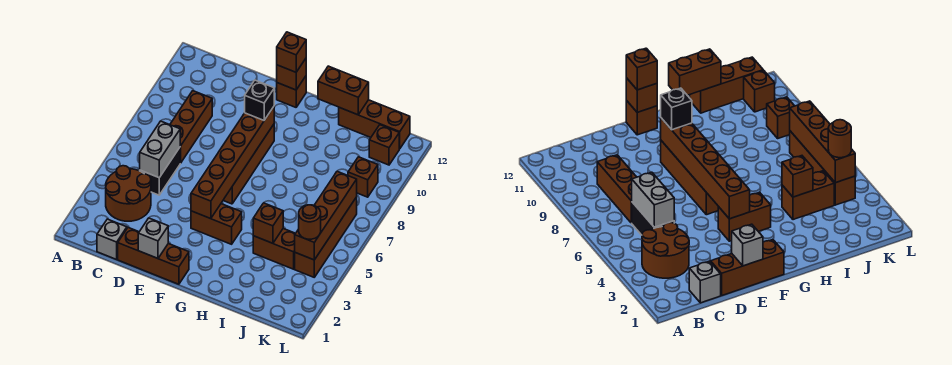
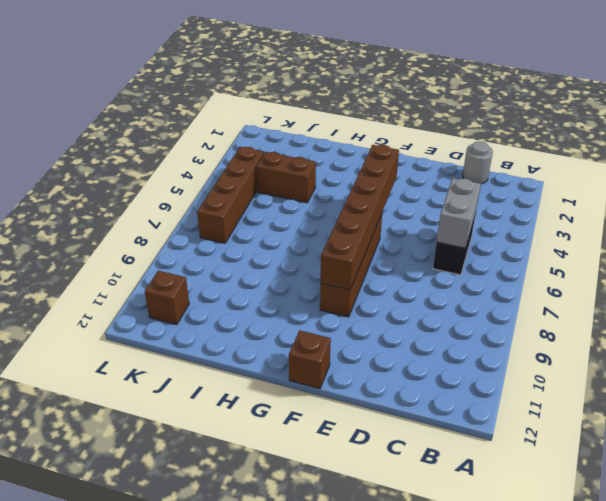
grey round brick C1 level 1 -> grey brick C1 level 1
none -> brown round brick B3:C4 level 1
none -> brown brick C7:C9 level 1
none -> brown brick D1:F1 level 1

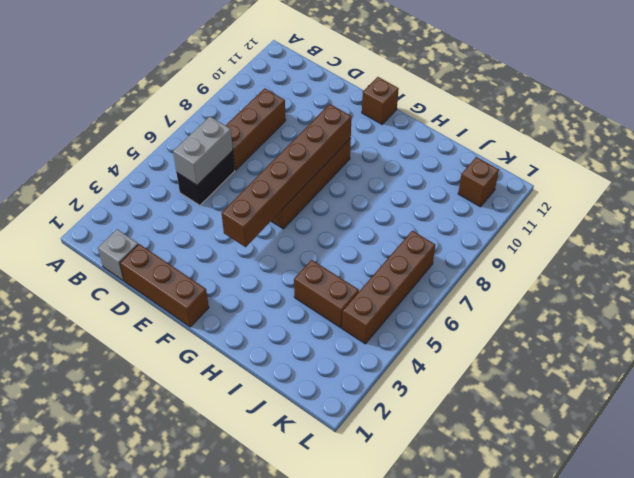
none -> brown round brick B3:C4 level 1
none -> brown brick F4:G4 level 1
none -> brown brick I12:K12 level 1

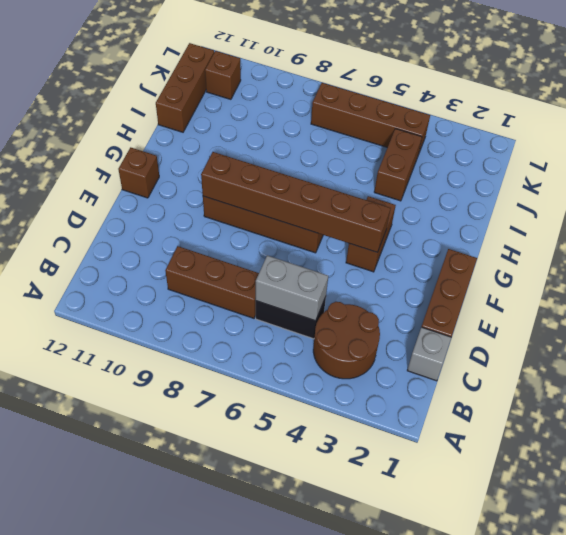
none -> brown brick K9 level 1
none -> grey brick E1 level 2
none -> brown brick F12 level 2

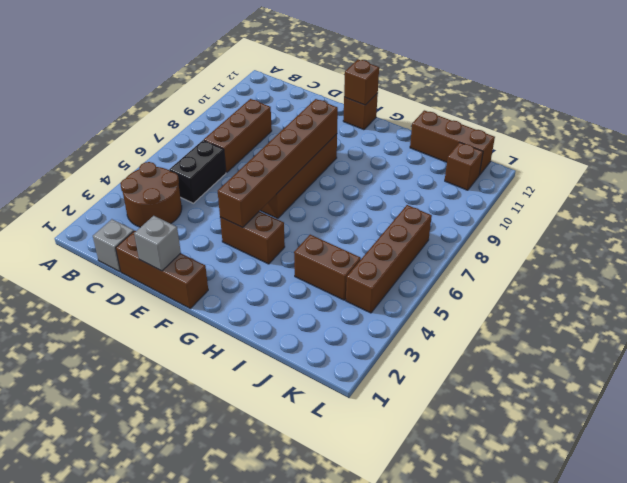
none -> brown brick K9 level 1
none -> grey brick C5:C6 level 2
none -> brown brick H12:I12 level 2

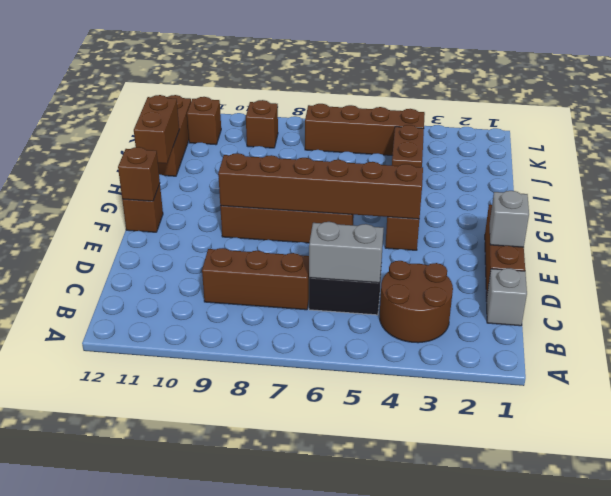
none -> brown brick I4 level 2
none -> brown brick K4:K7 level 2
none -> black brick F9 level 3

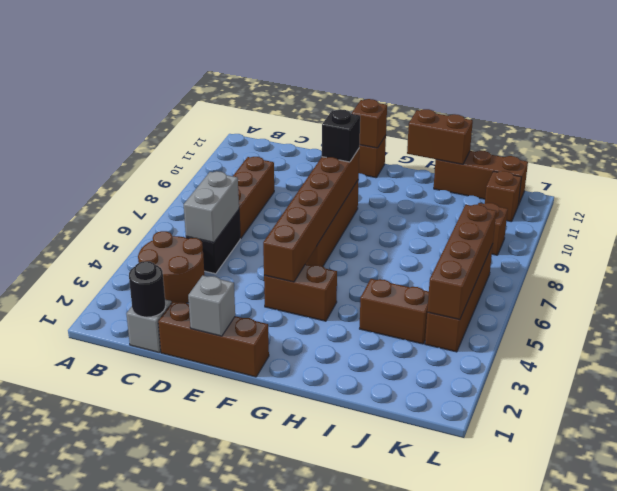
black round brick C1 level 2 -> none
none -> brown brick I4 level 2
none -> brown brick F12 level 3
none -> brown round brick K4 level 3

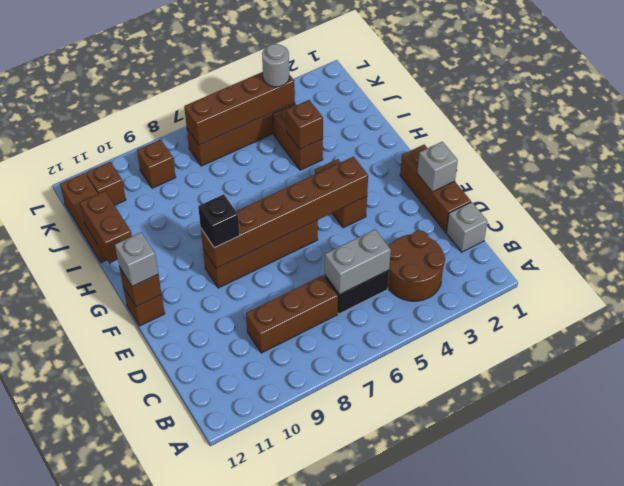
grey brick F12 level 3 -> brown brick F12 level 3
grey round brick K4 level 3 -> brown round brick K4 level 3

